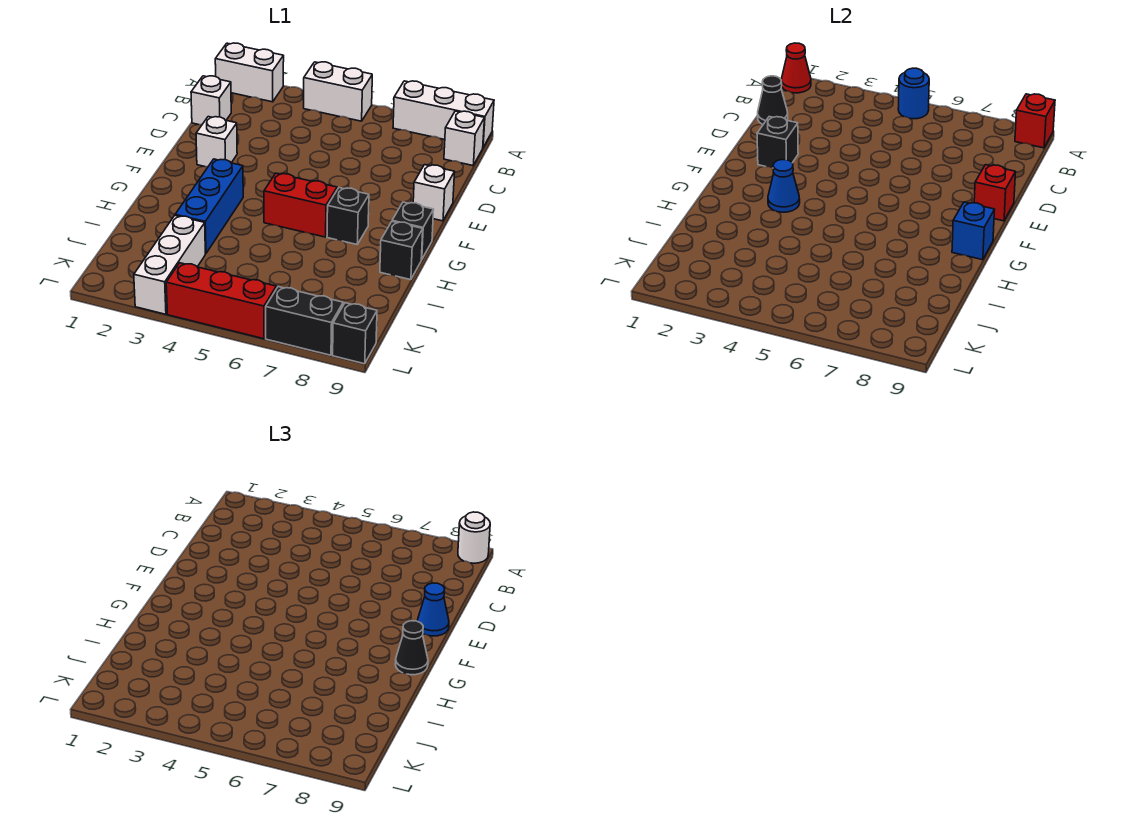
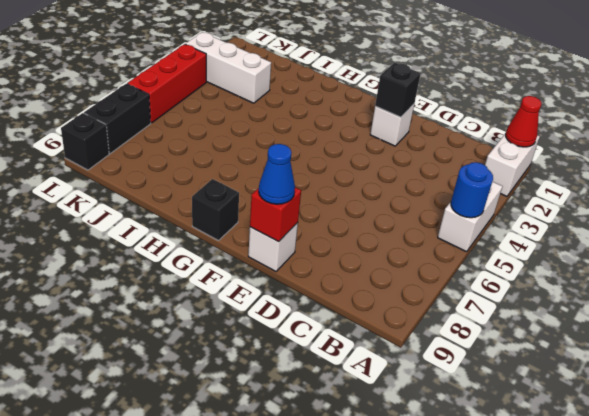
none -> white brick A7:A9 level 1
none -> white brick B9 level 1
none -> white brick C1 level 1

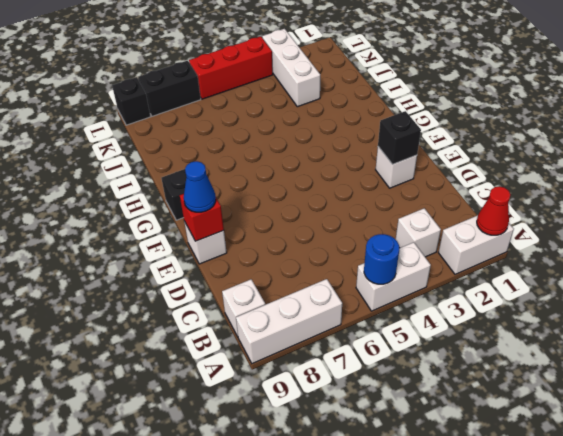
white brick B3 level 1 -> white brick C1 level 1
none -> blue brick G3:I3 level 1
none -> red brick G5:G6 level 1
none -> black brick G7 level 1

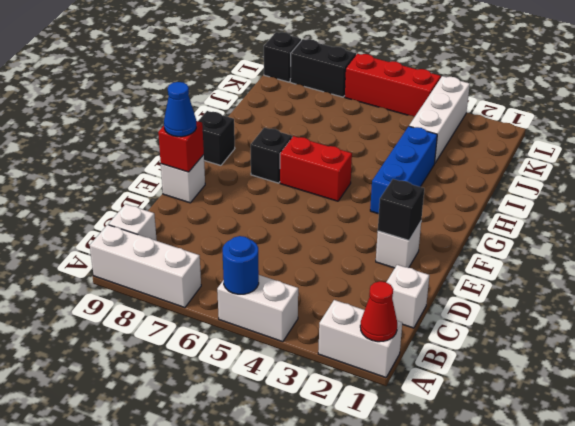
none -> black brick H9 level 1
none -> red brick A9 level 2
none -> black cone C1 level 2

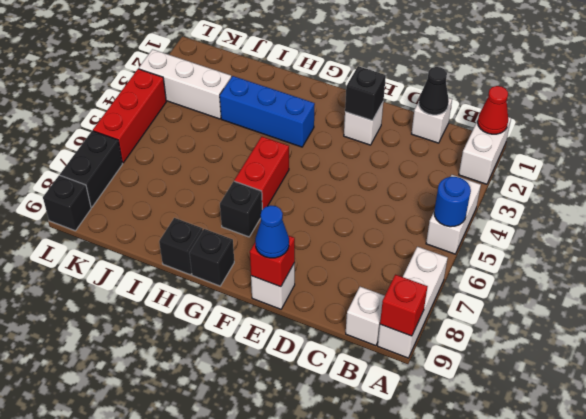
none -> blue cone G3 level 2
none -> blue brick G9 level 2
none -> white round brick A9 level 3

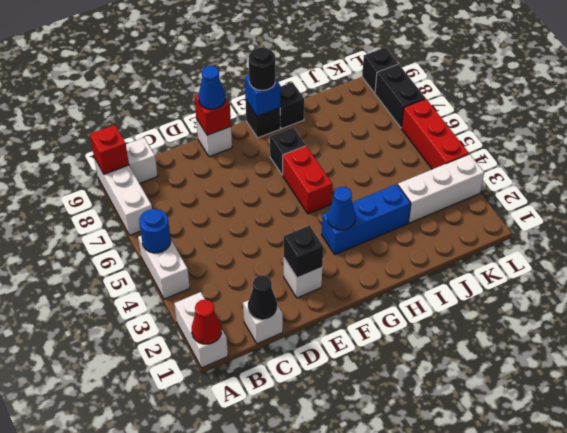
black round brick G9 level 3 -> black cone G9 level 3
none -> white round brick A9 level 3

